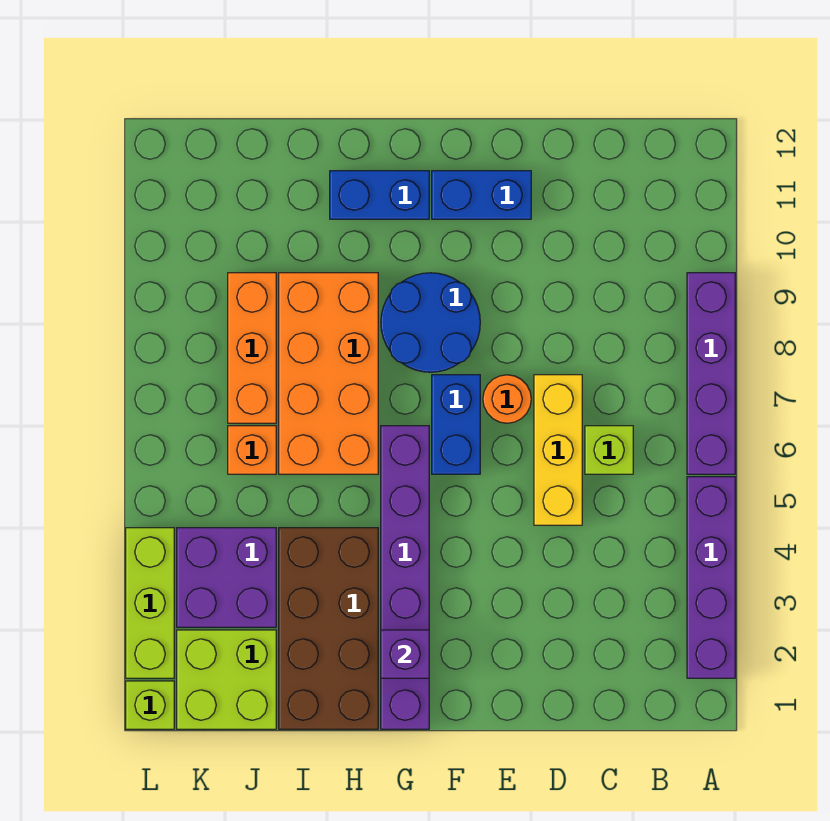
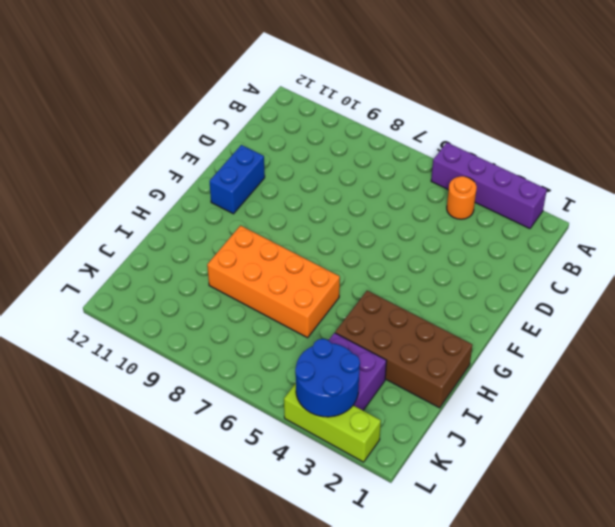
orange round brick B4 level 1 -> orange round brick E7 level 1
blue round brick K3:L4 level 2 -> blue round brick F8:G9 level 1
none -> purple brick A6:A9 level 1
none -> lime brick C6 level 1
none -> yellow brick D5:D7 level 1

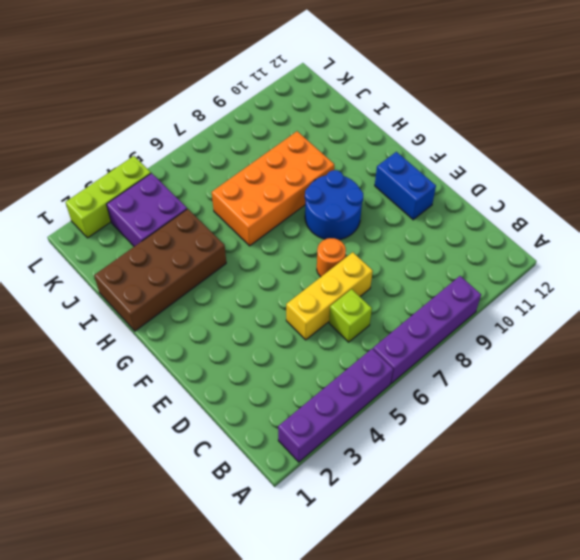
none -> blue brick F6:F7 level 1
none -> purple brick G1:G6 level 1
none -> blue brick G11:H11 level 1

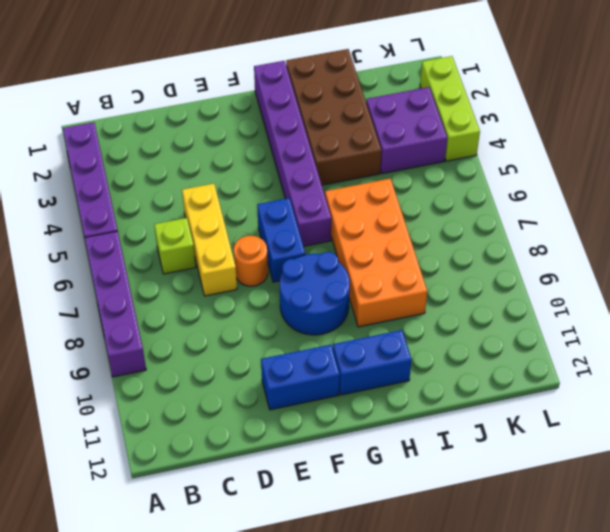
none -> lime brick J1:K2 level 1
none -> orange brick J6 level 1
none -> orange brick J7:J9 level 1

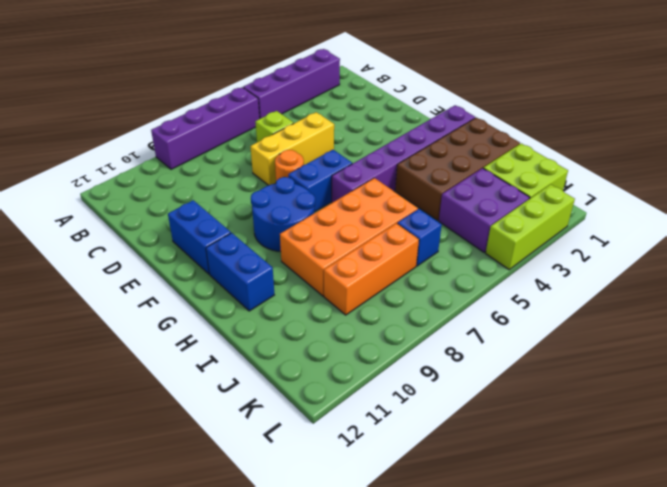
blue brick J6 level 1 -> orange brick J6 level 1
none -> lime brick L1 level 1
none -> purple brick G2 level 2

